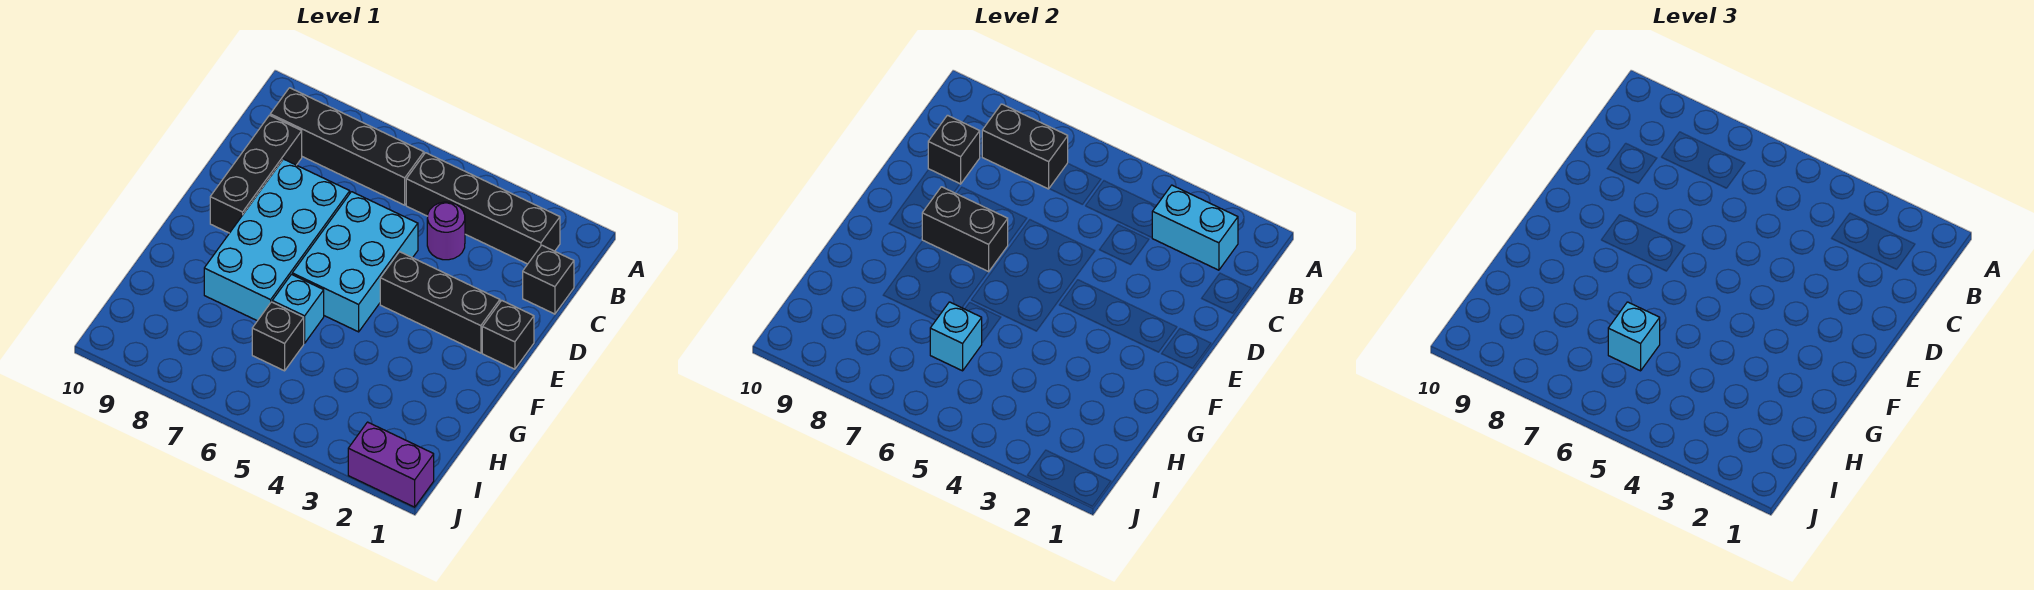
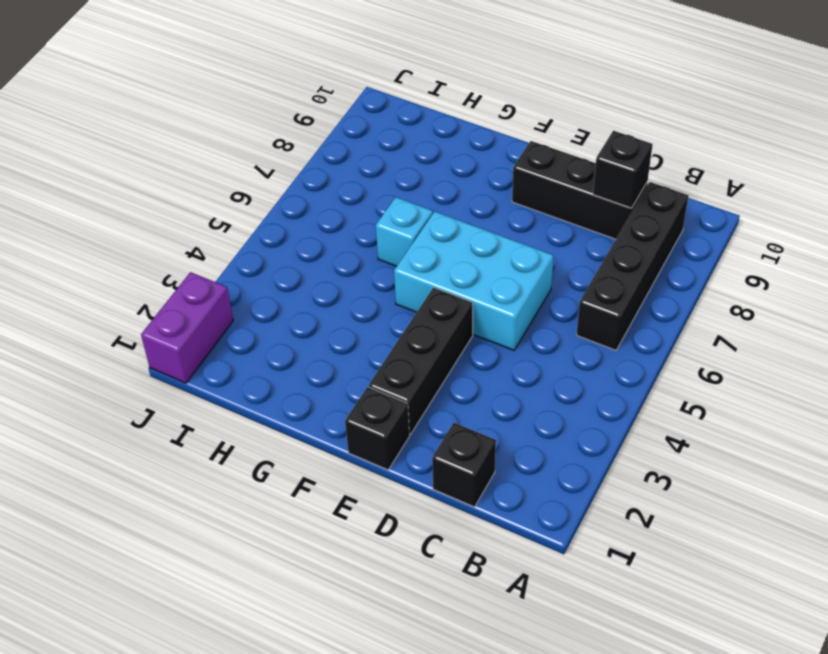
none -> black brick B2:B5 level 1
none -> purple round brick C4 level 1
none -> cyan brick D7:G8 level 1

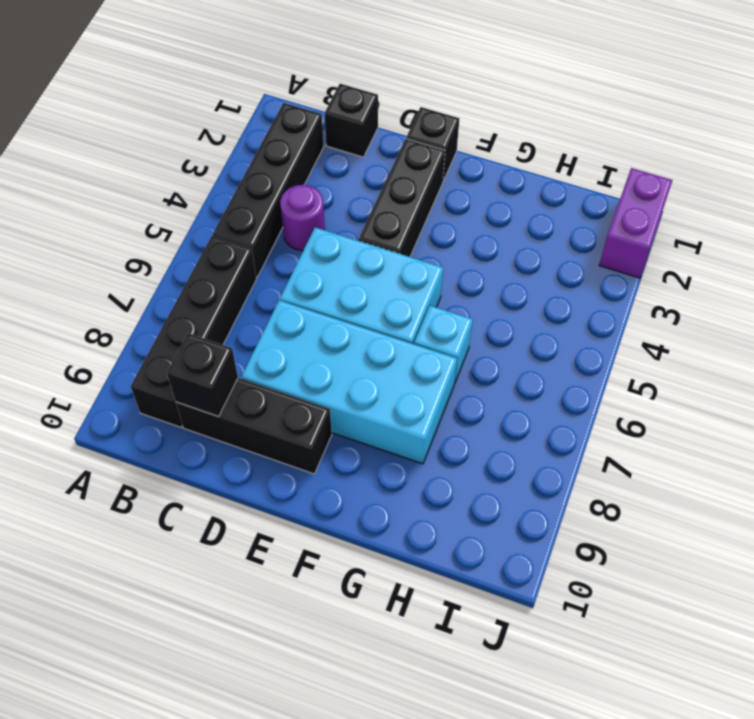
none -> black brick H6 level 1
none -> cyan brick B2:B3 level 2
none -> black brick B7:B8 level 2

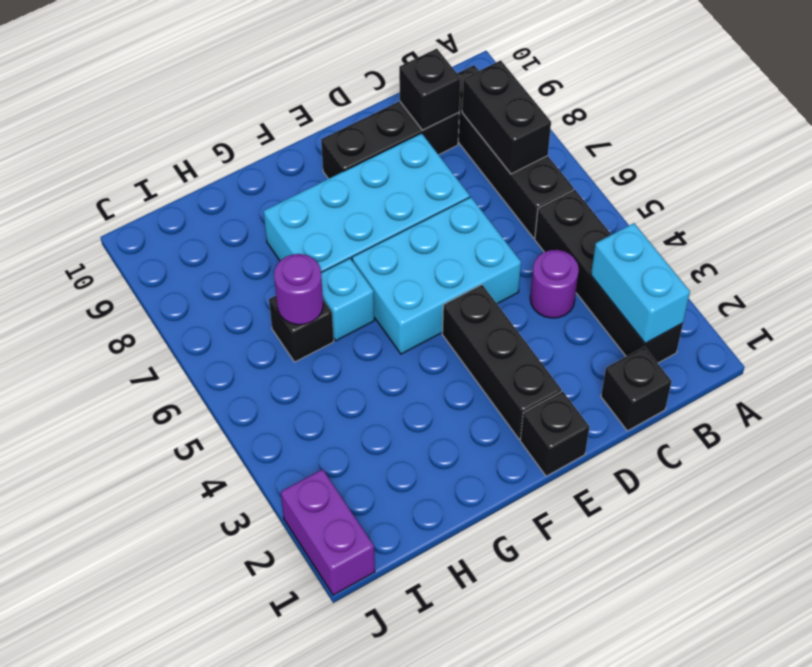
purple round brick H6 level 2 -> cyan brick H6 level 2
none -> black brick E7:E8 level 2
none -> cyan brick H6 level 3

